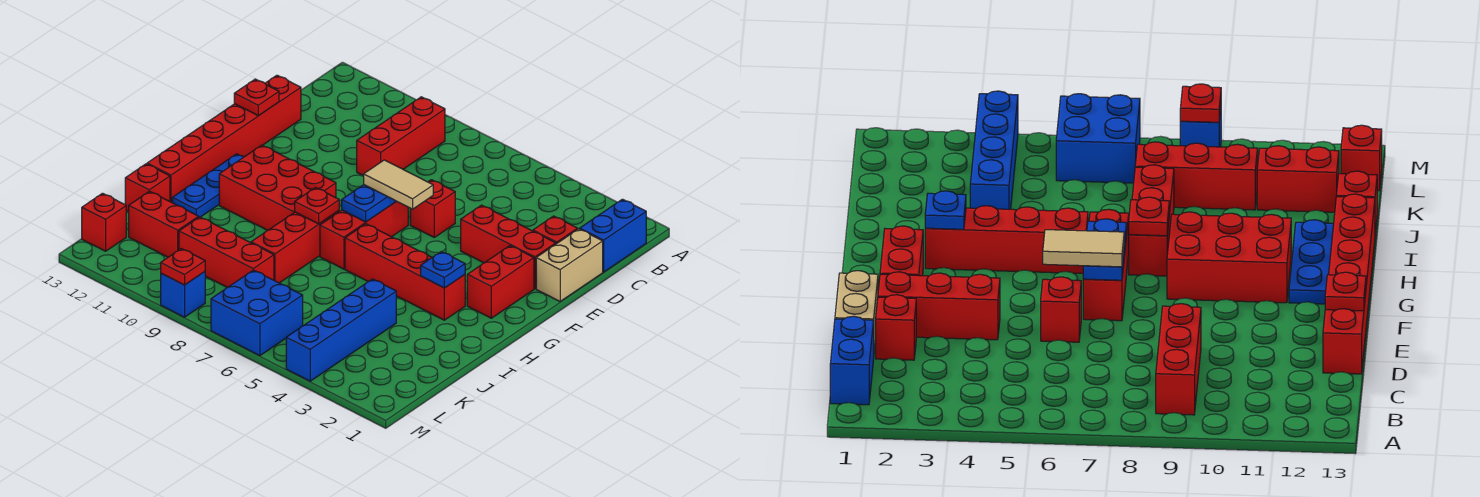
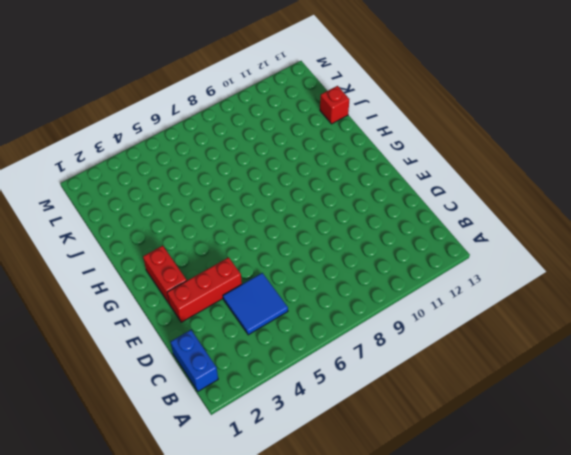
blue tile C4:D5 level 1 -> none
none -> red brick B9:D9 level 1
none -> tan brick D1:E1 level 1
none -> red brick D2 level 1

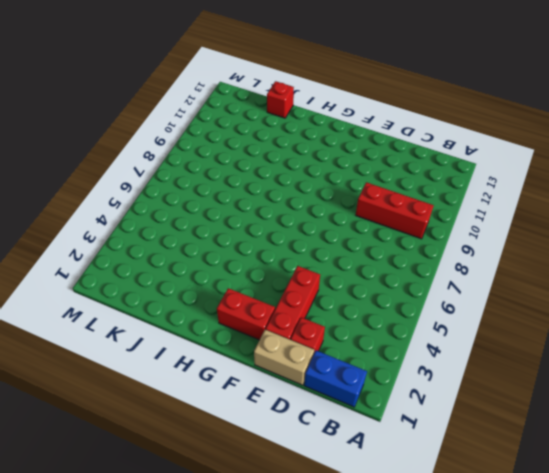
none -> red brick D13:I13 level 1
none -> red brick E6 level 1
none -> red brick F7:H7 level 1

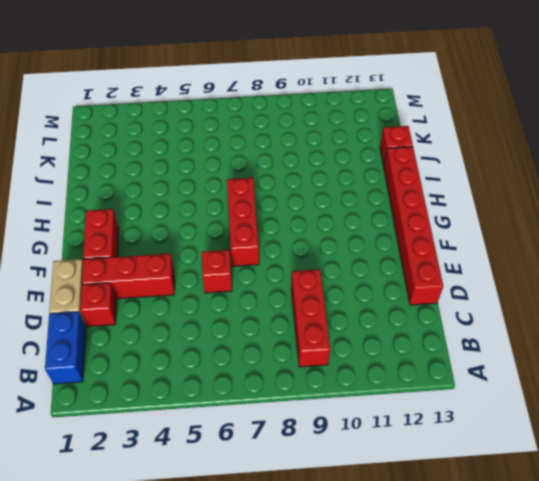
none -> red brick G9:H11 level 1
none -> blue plate G12:I12 level 1
none -> red brick H3:H6 level 1

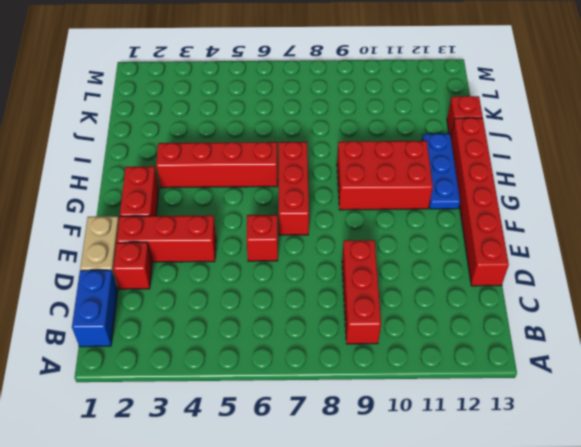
none -> red brick H8:J8 level 1
none -> blue brick J4:M4 level 1
none -> red brick K8:K10 level 1

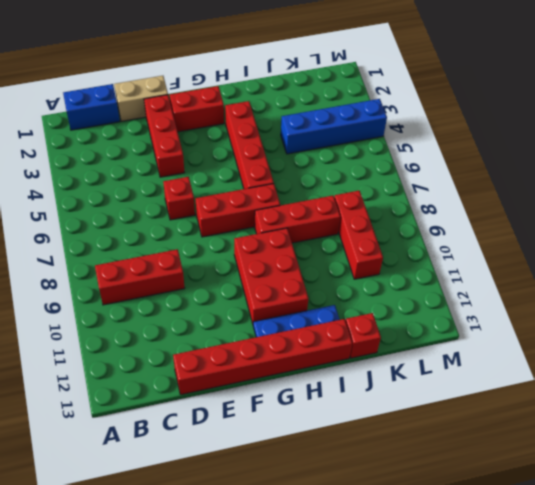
none -> red brick D2 level 1
none -> red brick K11:K12 level 1
none -> blue brick L6:M7 level 1

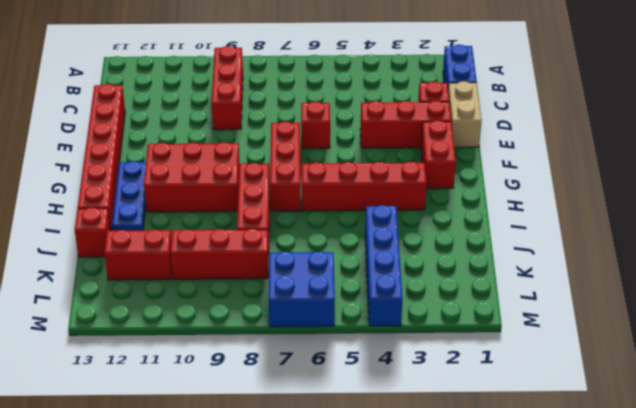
none -> red brick L13 level 1
none -> blue brick M9 level 1
none -> red plate E13 level 2

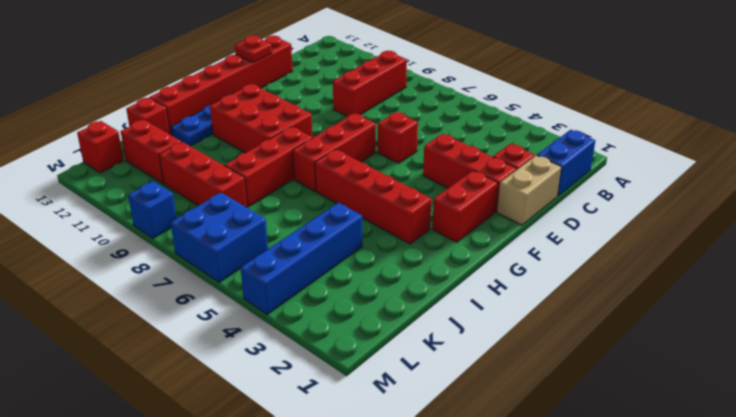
none -> blue plate F7:G7 level 2
none -> blue plate H3 level 2
none -> red plate H8 level 2

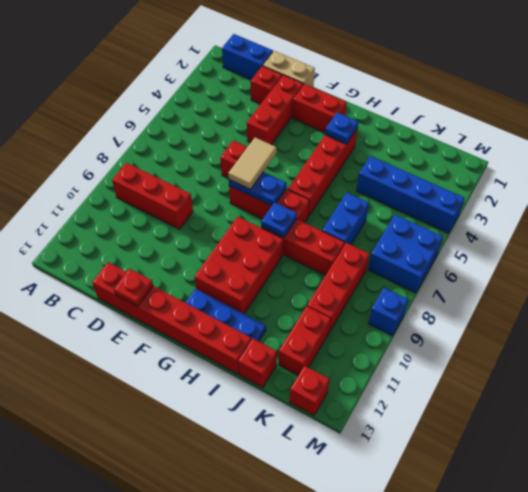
blue plate H8 level 2 -> red plate H8 level 2
blue brick J6:J7 level 1 -> none
none -> red plate M9 level 2

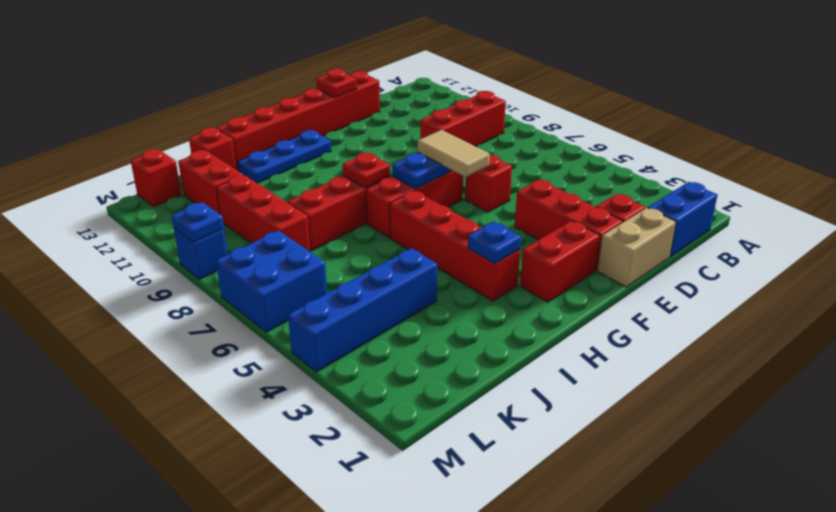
blue plate M9 level 2 -> red plate M9 level 2
none -> red brick G9:H11 level 1

